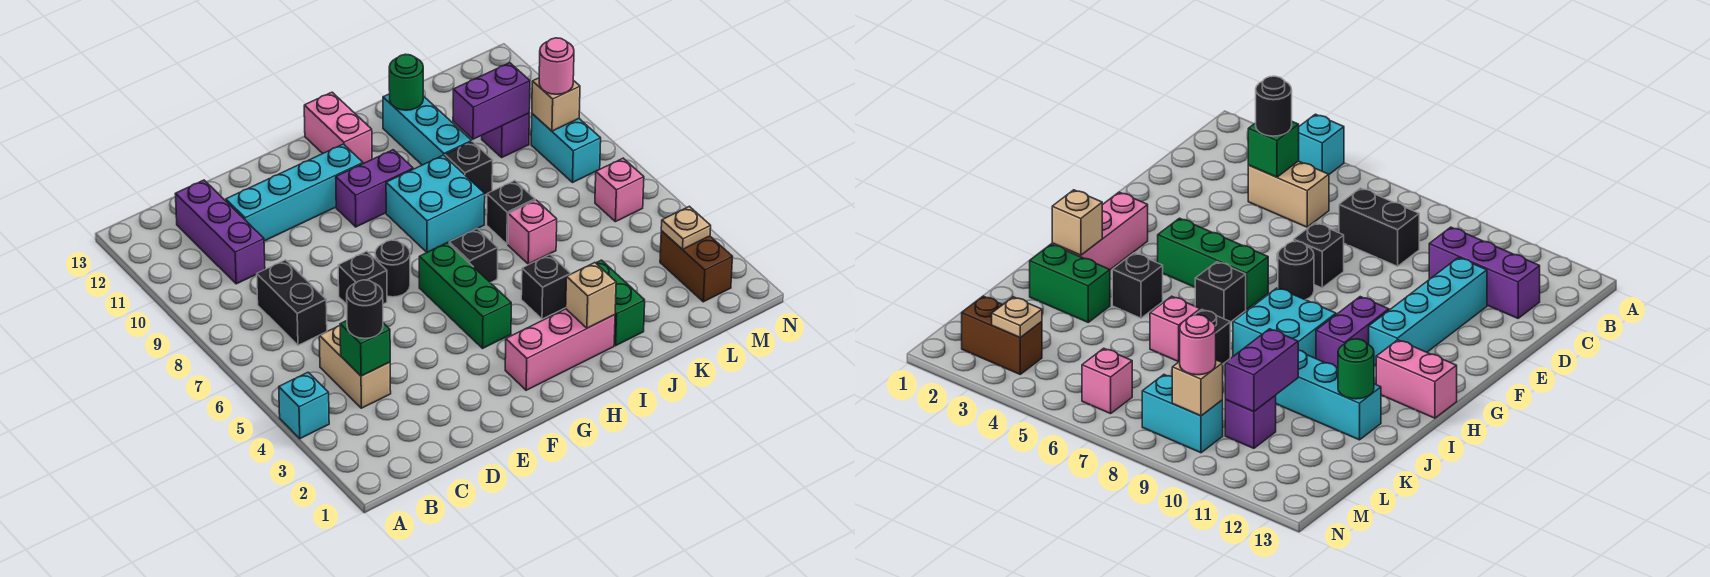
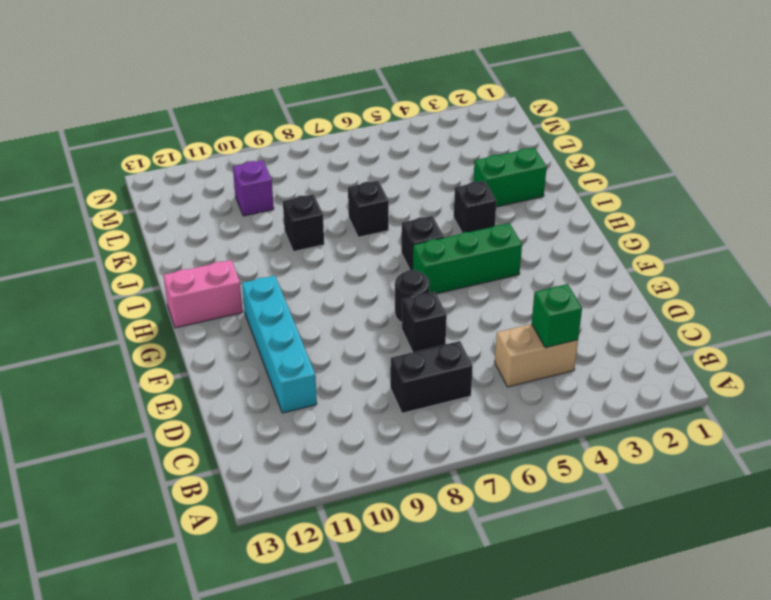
none -> cyan brick A4 level 1
none -> purple brick C10:C12 level 1
none -> pink brick G2:I2 level 1
none -> purple brick G10:H10 level 1

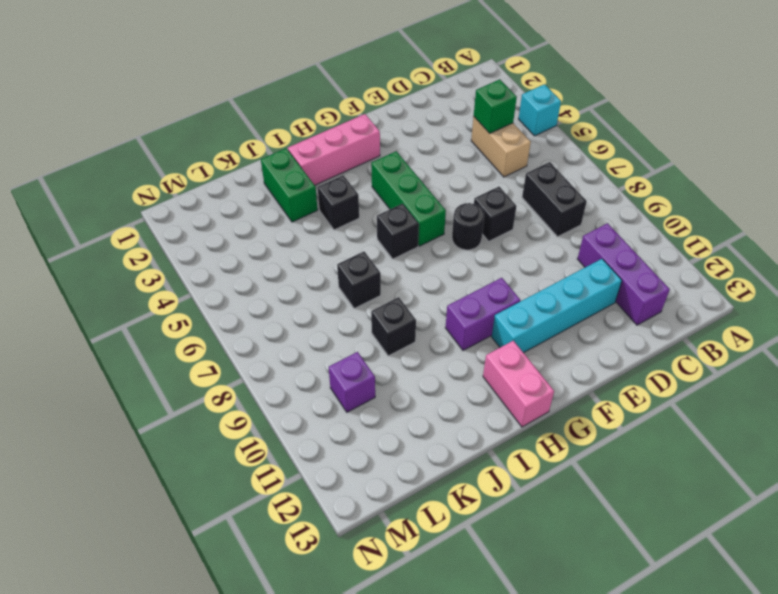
none -> cyan brick H8:I9 level 1
none -> pink brick J6 level 1
none -> cyan brick J10:J12 level 1
none -> brown brick M2:M3 level 1

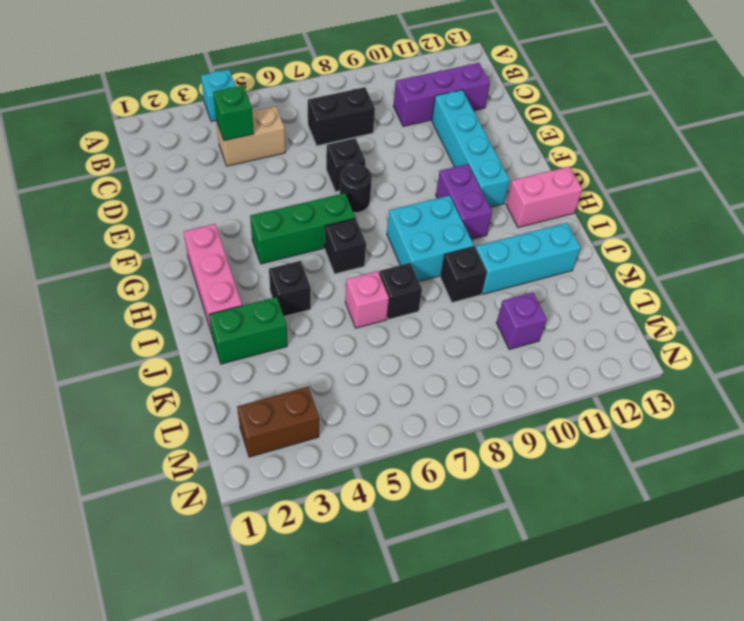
none -> pink brick M6 level 1
none -> cyan brick M8:M9 level 1
none -> tan brick I2 level 2
none -> green round brick J12 level 2

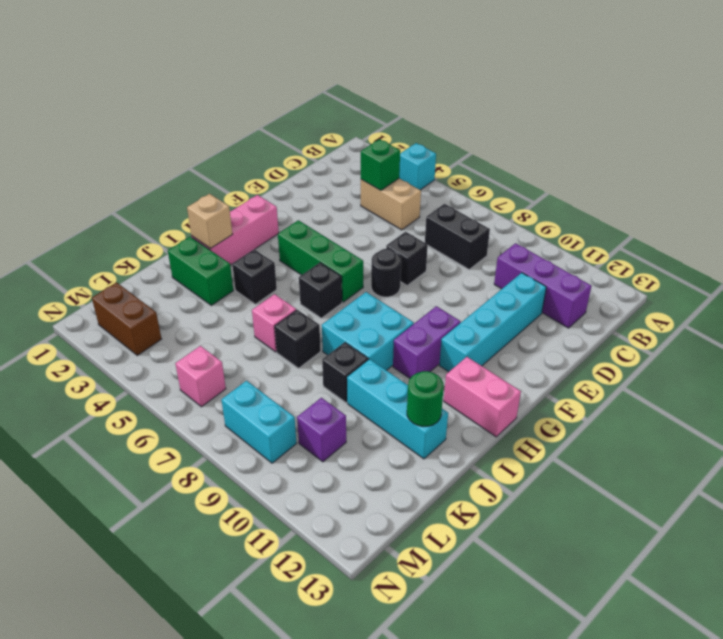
none -> purple brick K10:L10 level 2
none -> tan plate M3 level 2
none -> tan brick M9 level 2
none -> black round brick C4 level 3

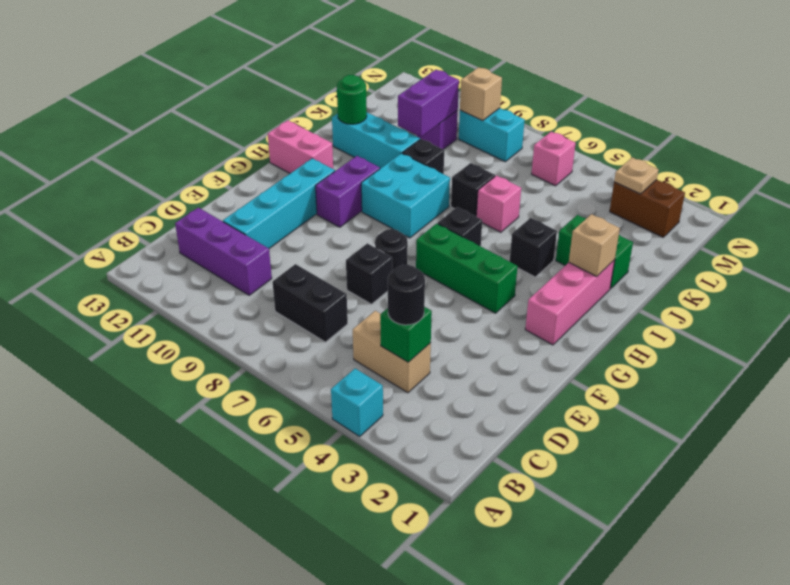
none -> pink round brick M9 level 3

